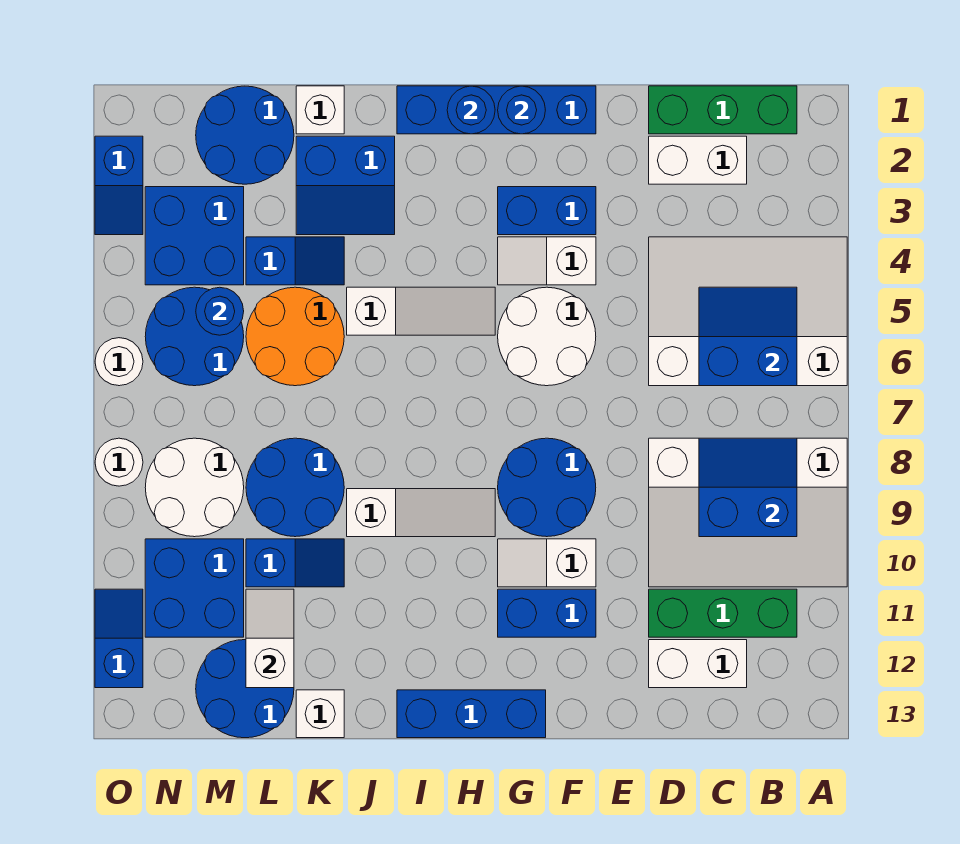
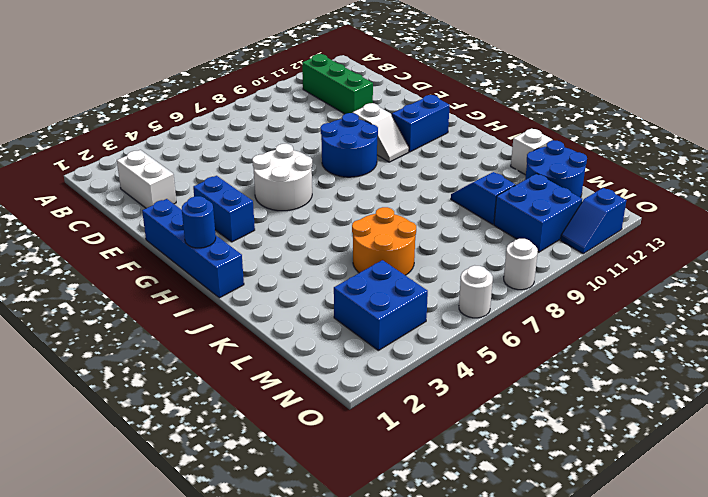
blue brick G11:G12 level 1 -> blue brick F11:G11 level 1
none -> white slope A4:D6 level 1 top 6
none -> white slope A8:D10 level 1 top 8
none -> green brick B1:D1 level 1
none -> white brick C12:D12 level 1

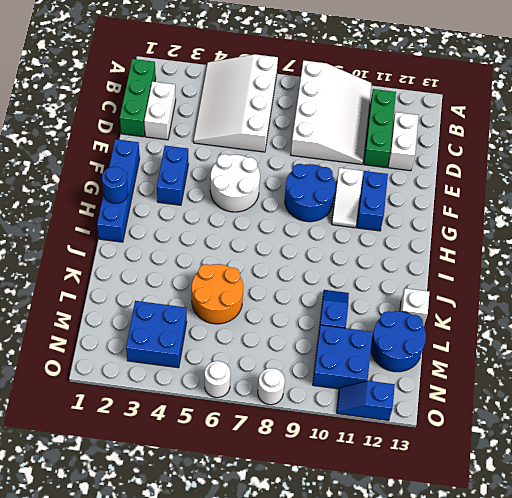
none -> white slope F4:G4 level 1 top F
none -> blue brick G13:I13 level 1
none -> white slope H5:J5 level 1 top J
none -> white slope H9:J9 level 1 top J

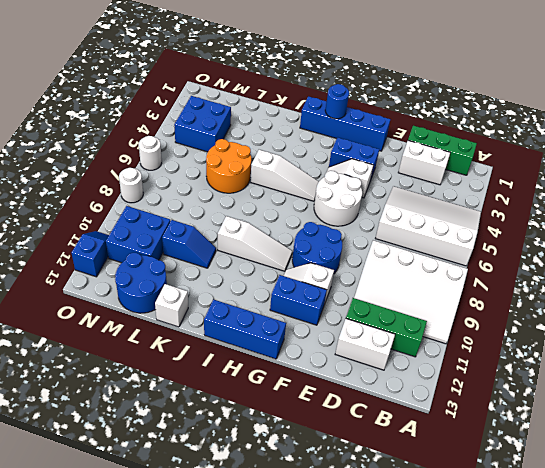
none -> blue slope J2:K3 level 1 top 2
none -> white brick K1 level 1
none -> blue slope K4:L4 level 1 top L
none -> blue round brick K8:L9 level 1

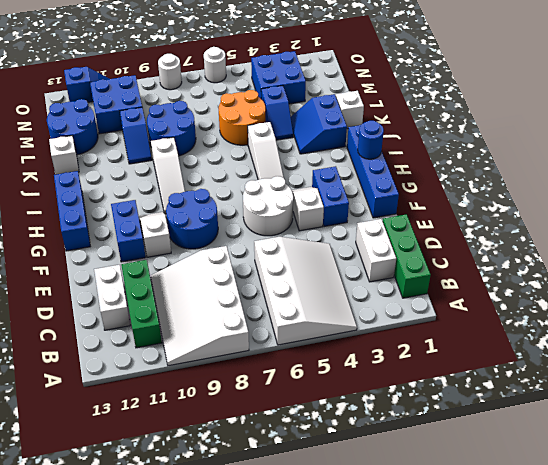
none -> blue round brick L1:M2 level 1
none -> blue round brick M5:N6 level 1
none -> white round brick M8:N9 level 1
none -> blue slope O2:O3 level 1 top 2

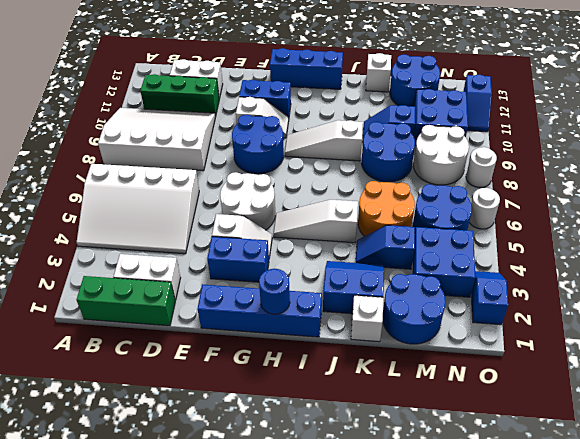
none -> blue slope B5:C6 level 2 top 6
none -> blue slope B8:C9 level 2 top 9
none -> blue round brick G1 level 2
none -> white slope L11:L12 level 2 top 12

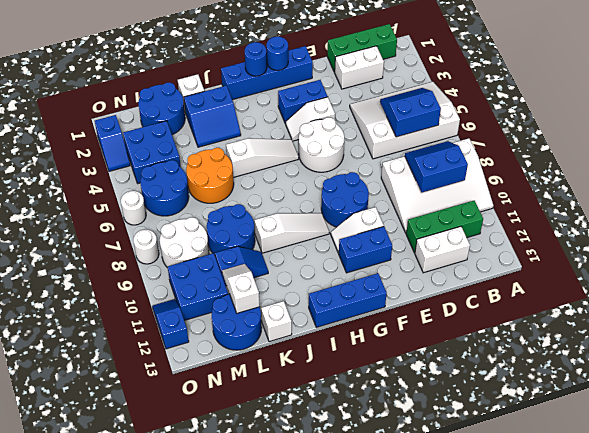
none -> blue slope K4:L4 level 1 top L
none -> blue round brick M5 level 2

